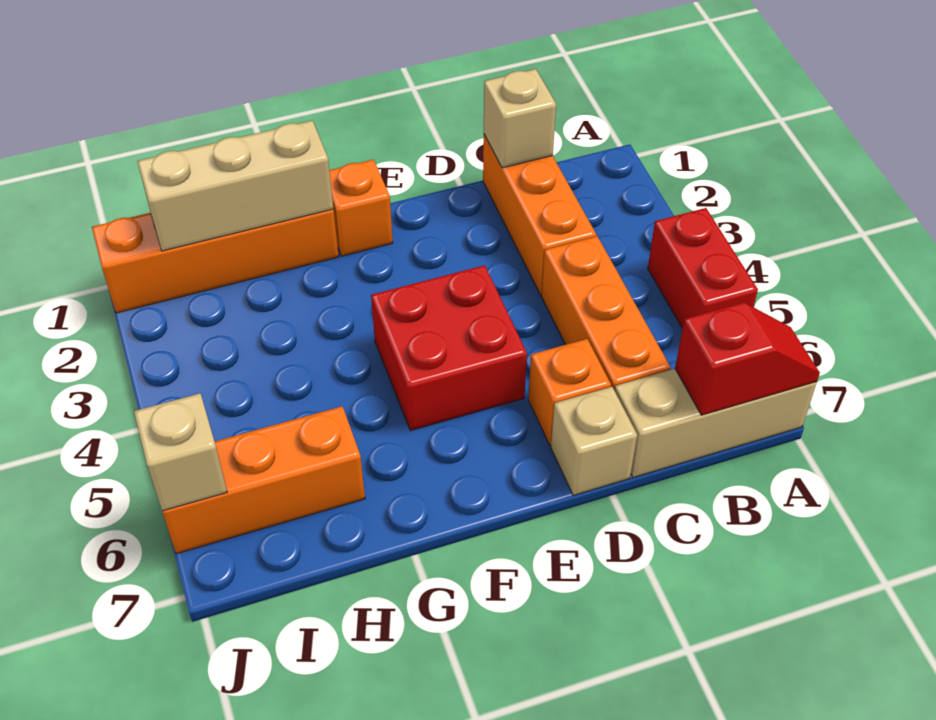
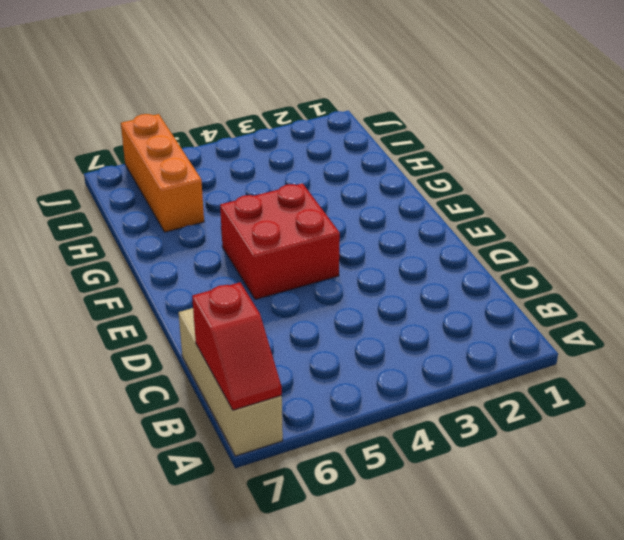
none -> red brick A4:A5 level 1
none -> orange brick C1:C3 level 1
none -> orange brick C4:C6 level 1

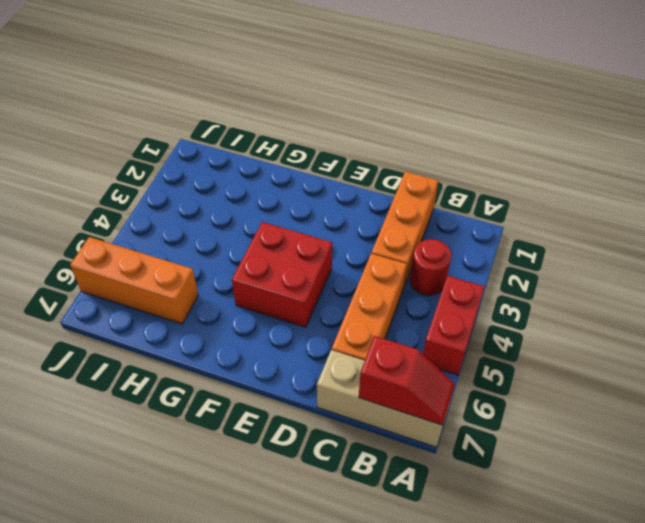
red round brick B3 level 1 -> none
none -> orange brick D6 level 1
none -> tan brick D7 level 1
none -> orange brick F1 level 1

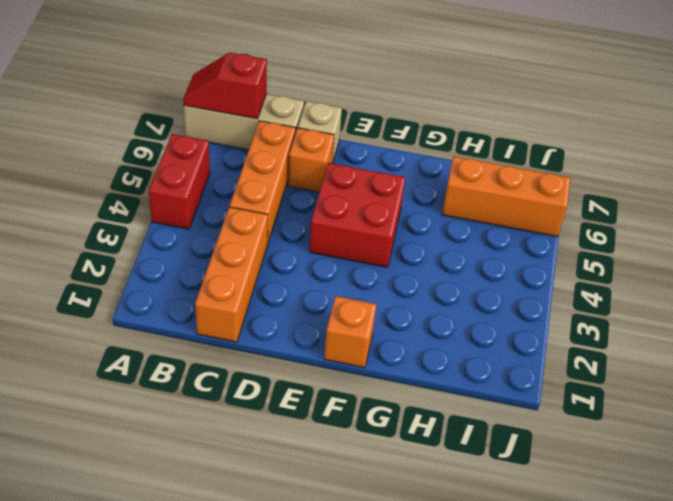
none -> orange brick G1:J1 level 1
none -> tan brick C1 level 2
none -> tan brick G1:I1 level 2

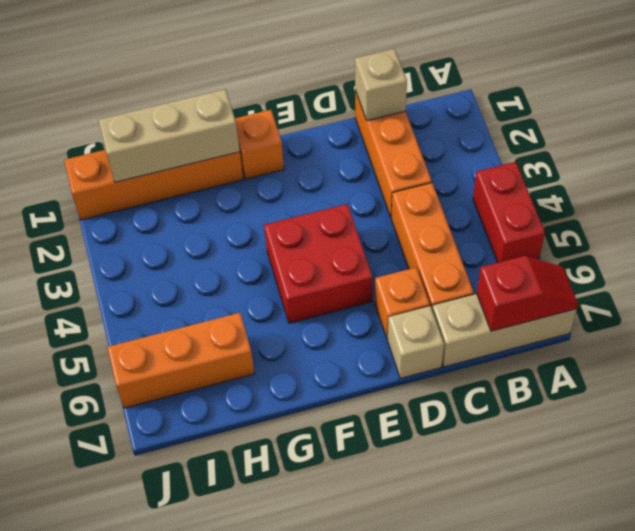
none -> tan brick J6 level 2

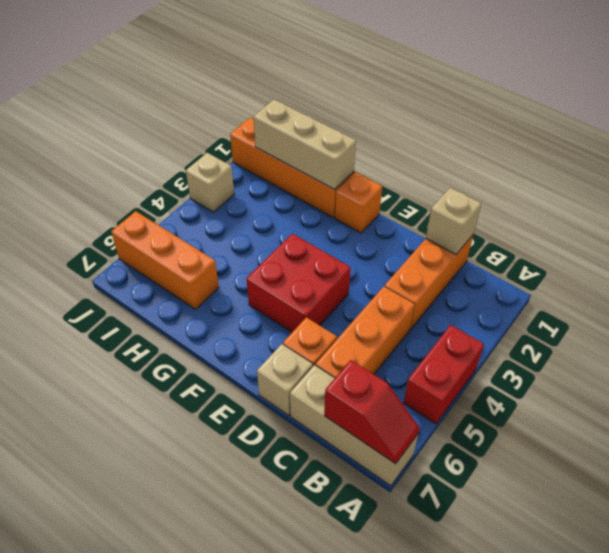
tan brick J3 level 1 -> tan brick J6 level 2

